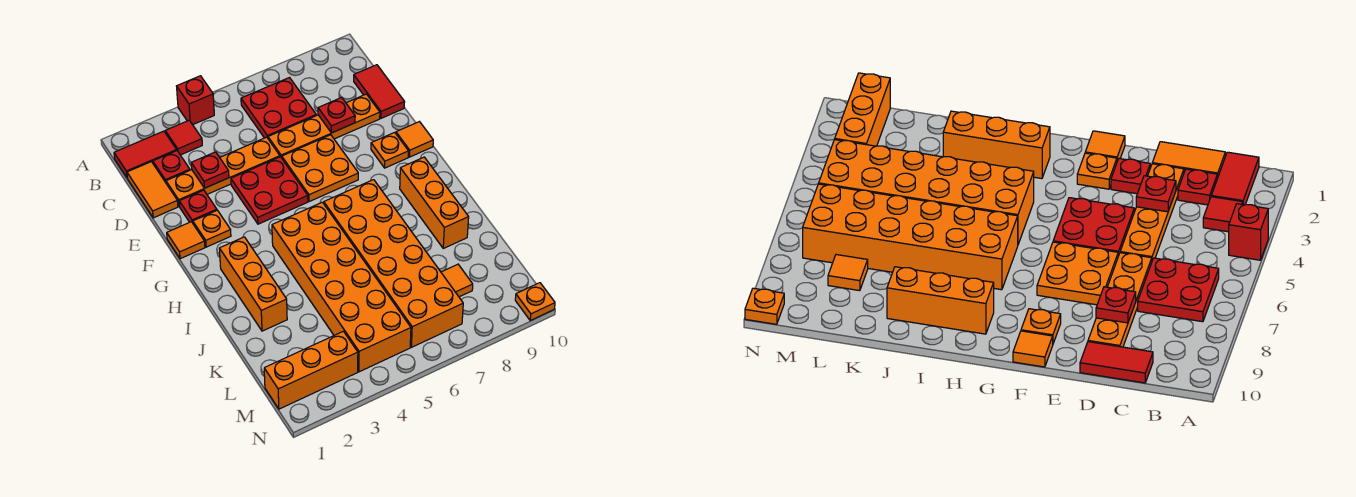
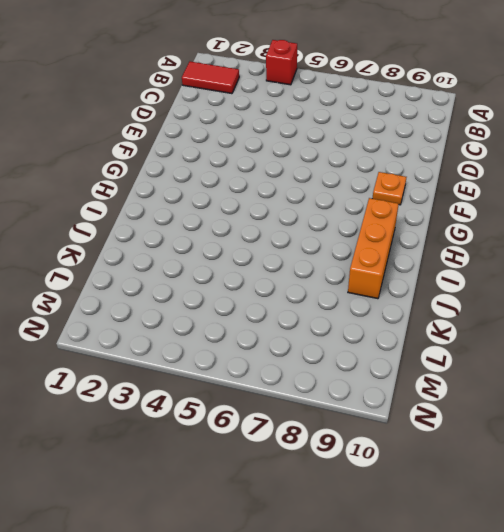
none -> red tile B3 level 1
none -> red plate B6:C7 level 1
none -> orange tile C1:D1 level 1

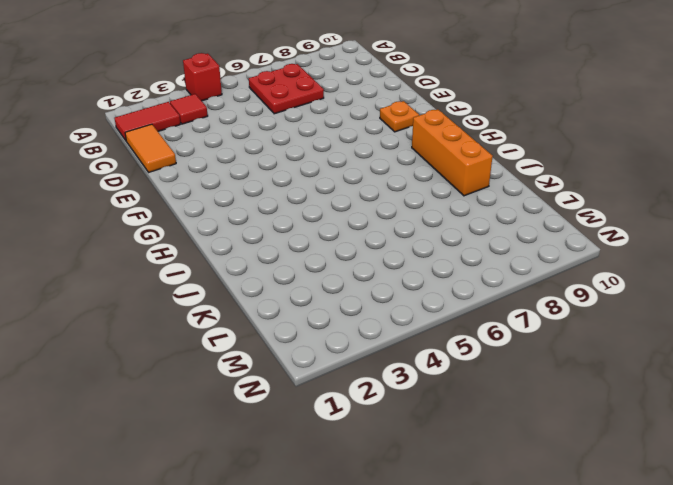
none -> red plate C2 level 1
none -> red tile C10:D10 level 1
none -> orange plate D2:D5 level 1

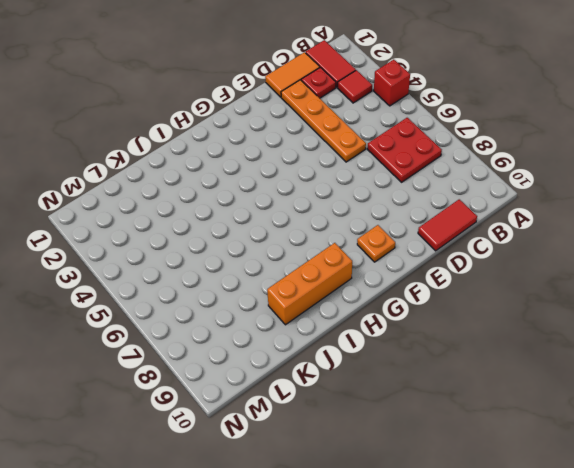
none -> orange plate D6:D9 level 1
none -> red plate E2 level 1
none -> red plate E4:F5 level 1

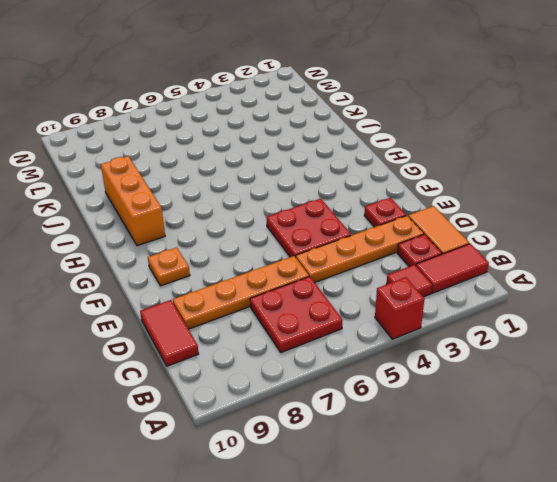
none -> orange plate E6:F7 level 1
none -> orange tile F1 level 1
none -> orange plate F2 level 1

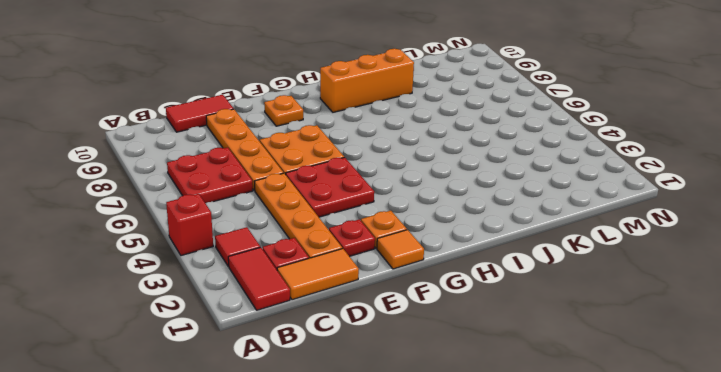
none -> orange tile F10 level 1
none -> orange brick H2:J2 level 1
none -> orange brick H4:M5 level 1

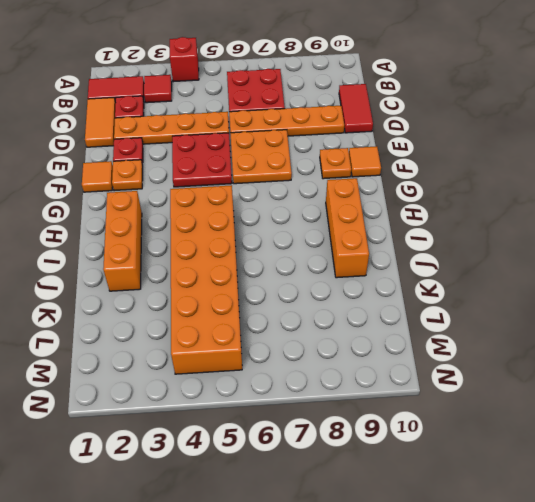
none -> orange brick H6:M7 level 1
none -> orange tile L8 level 1
none -> orange brick M1:M3 level 1

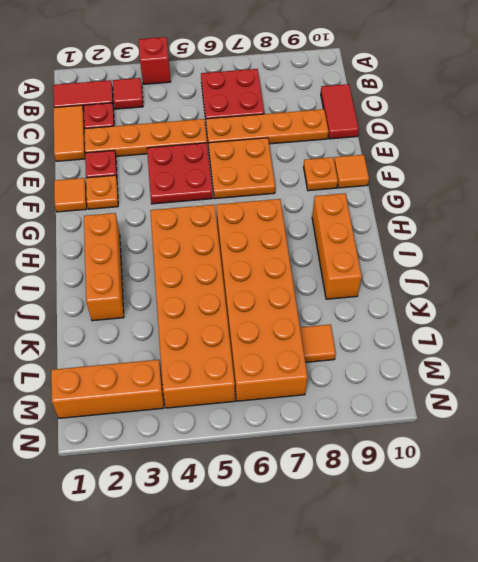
none -> orange plate N10 level 1
none -> red plate D3 level 2
none -> red plate D8 level 2

